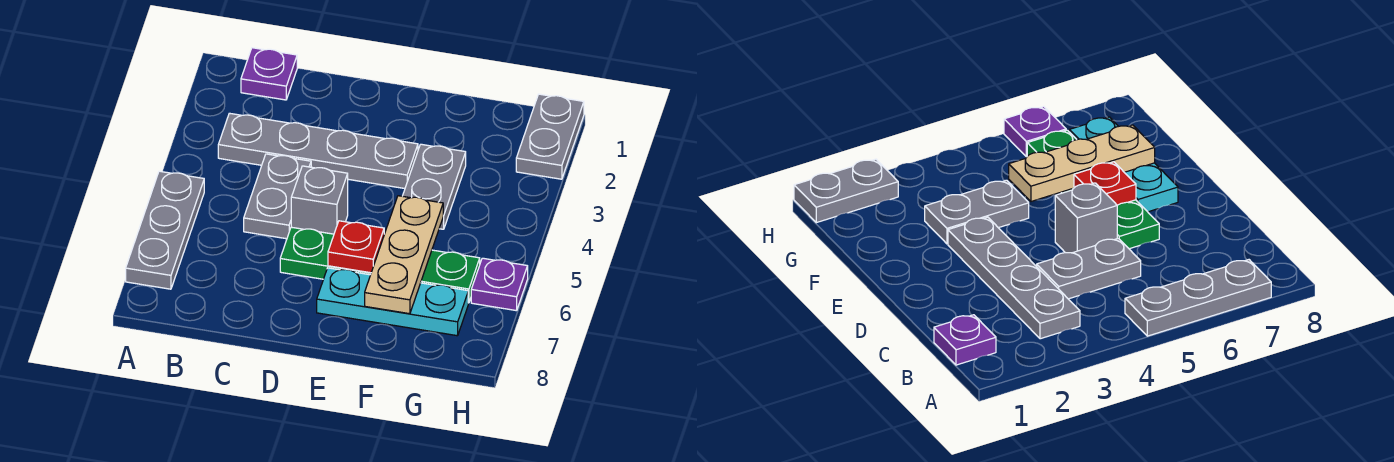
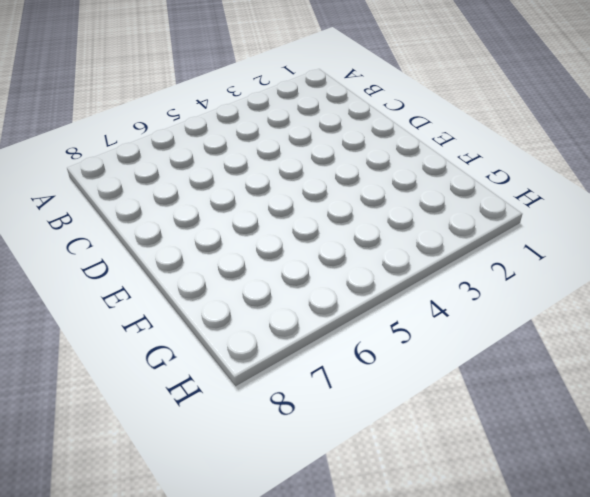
none -> grey plate A5:A7 level 1
none -> purple plate B1 level 1
none -> grey plate B3:E3 level 1

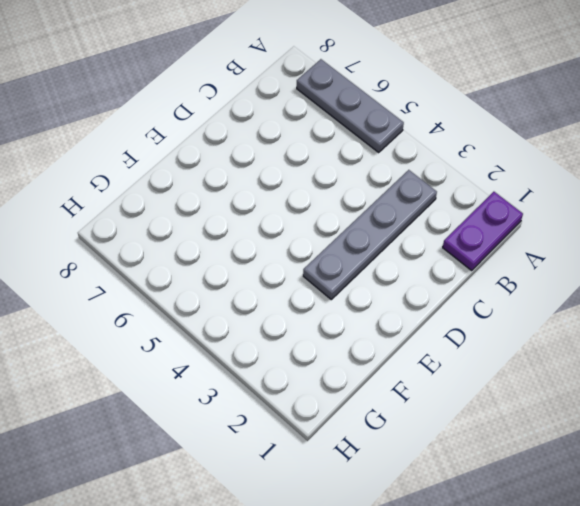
purple plate A1:B1 level 1 -> purple plate B1 level 1
none -> grey plate C4:C5 level 1
none -> grey brick D5 level 1
none -> green plate D6:G6 level 1

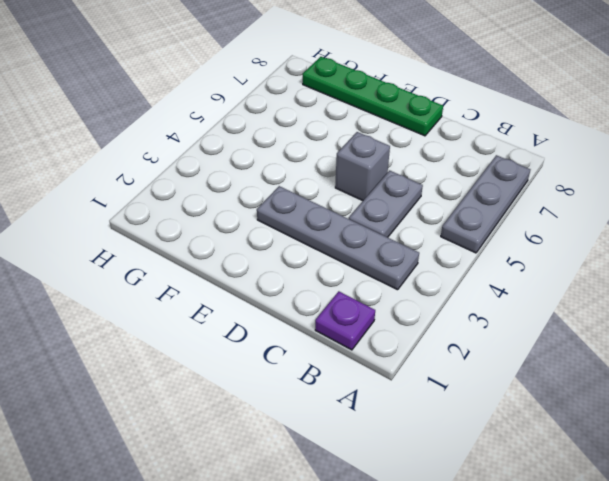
green plate D8:G8 level 1 -> green plate D6:G6 level 1
none -> cyan plate E7:G7 level 1
none -> grey plate F3:F4 level 1
none -> grey plate H1:H2 level 1

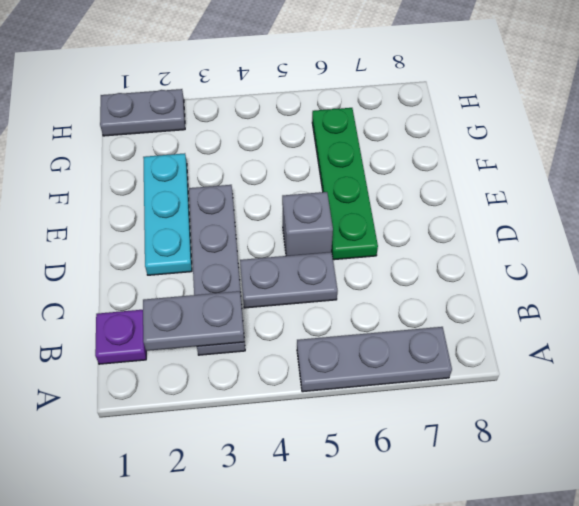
grey plate B2:B3 level 2 -> grey plate F3:F4 level 1
cyan plate D2:F2 level 1 -> cyan plate E7:G7 level 1
none -> purple plate H6 level 1
none -> red plate E6 level 2
none -> tan plate F5:F7 level 2

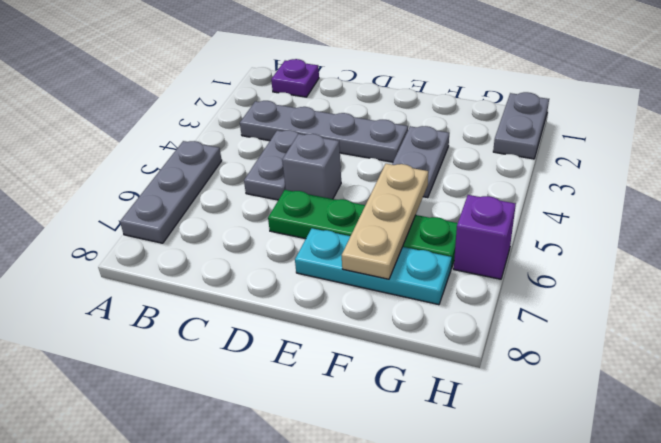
purple brick H6 level 1 -> purple plate H6 level 1
none -> red plate E6 level 2

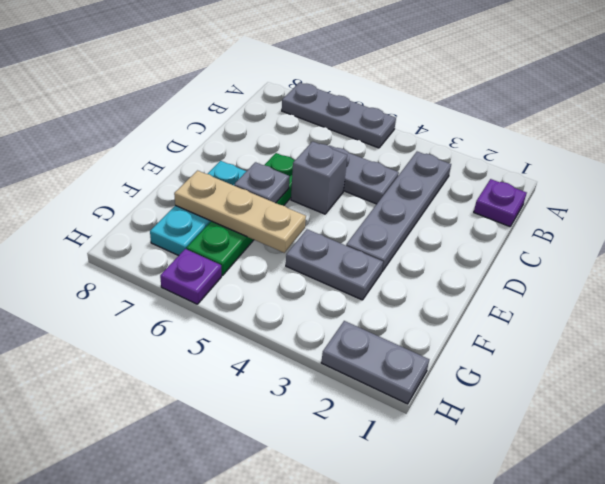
grey plate E6 level 2 -> red plate E6 level 2

